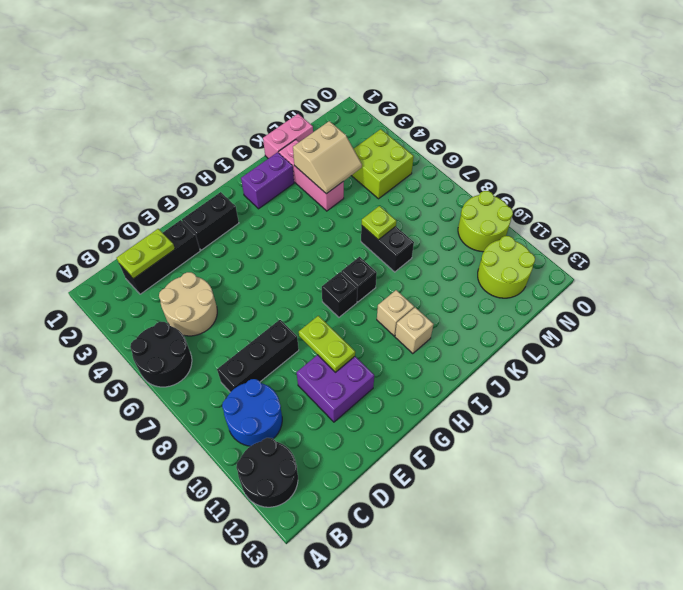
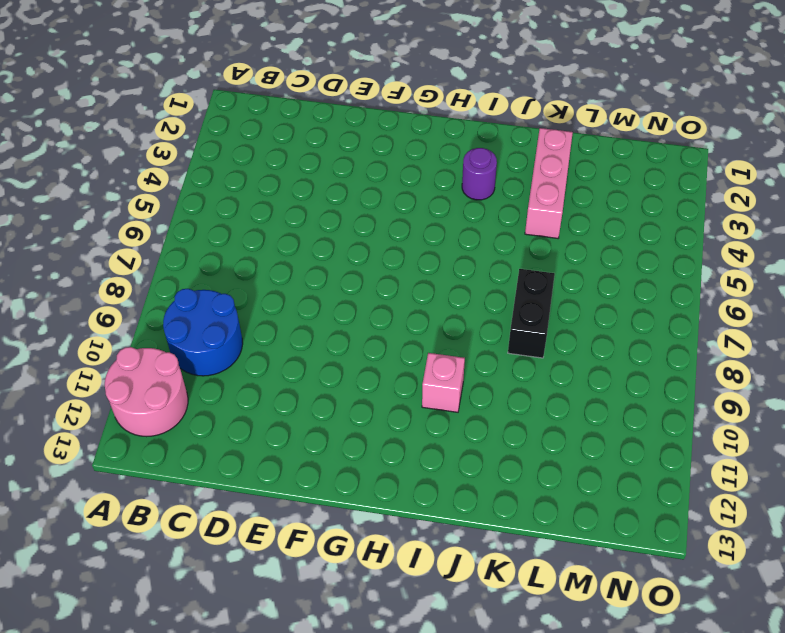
pink round brick A11:B12 level 1 -> black round brick A11:B12 level 1
purple round brick I3 level 1 -> none
pink brick I10 level 1 -> tan brick I10 level 1
none -> black round brick A5:B6 level 1
none -> black brick C2:E2 level 1
none -> tan round brick C4:D5 level 1

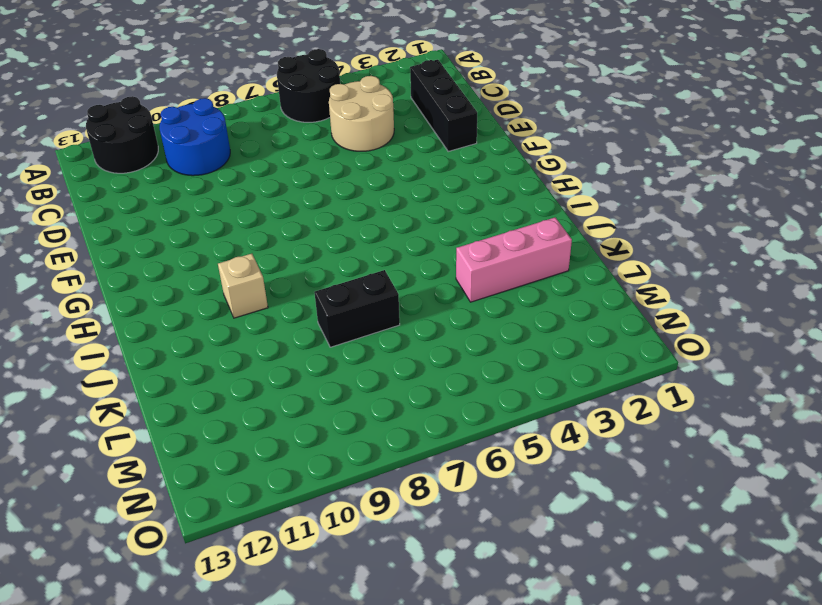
none -> black brick C8:E8 level 1
none -> purple brick E10:F11 level 1
none -> black brick F2:G2 level 1

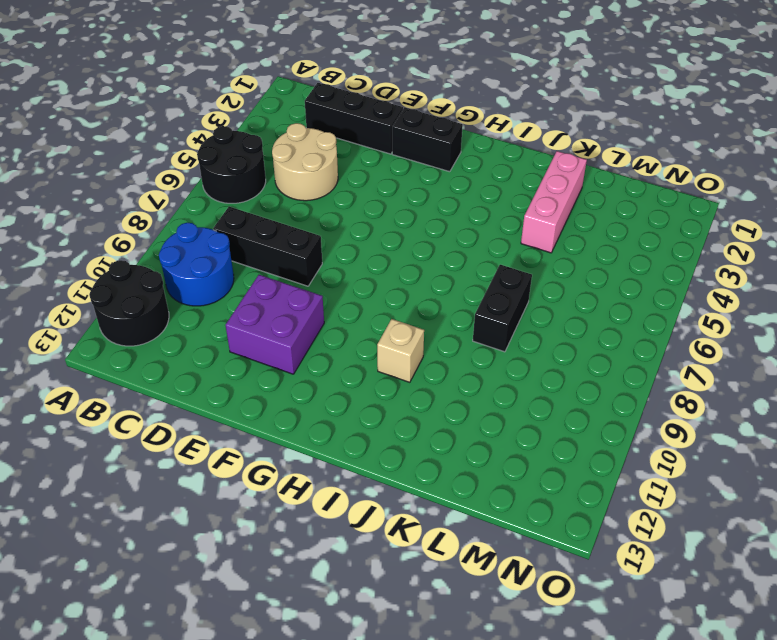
none -> black brick H8 level 1
none -> purple brick I2:J2 level 1
none -> black brick I8 level 1

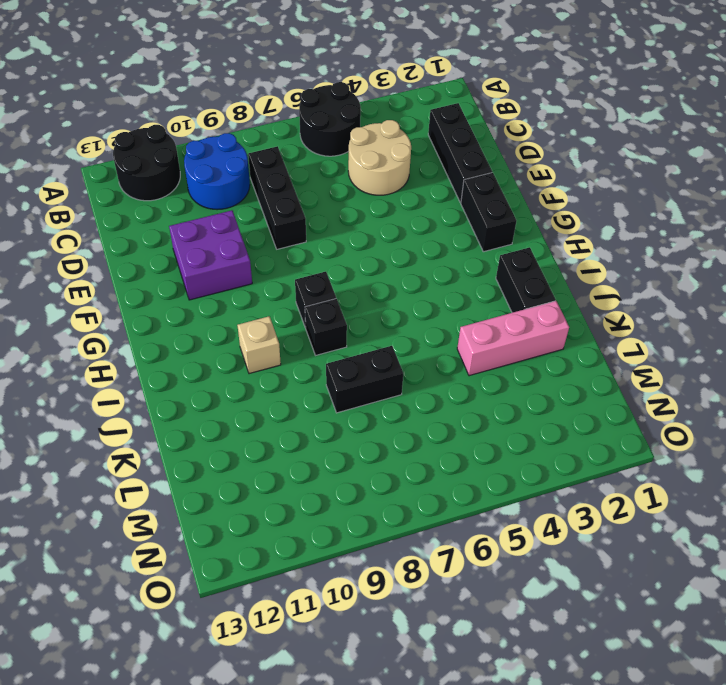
black brick I2:J2 level 1 -> purple brick I2:J2 level 1
none -> tan brick I11 level 1
none -> pink brick K1:L1 level 1
none -> lime brick M4:N5 level 1

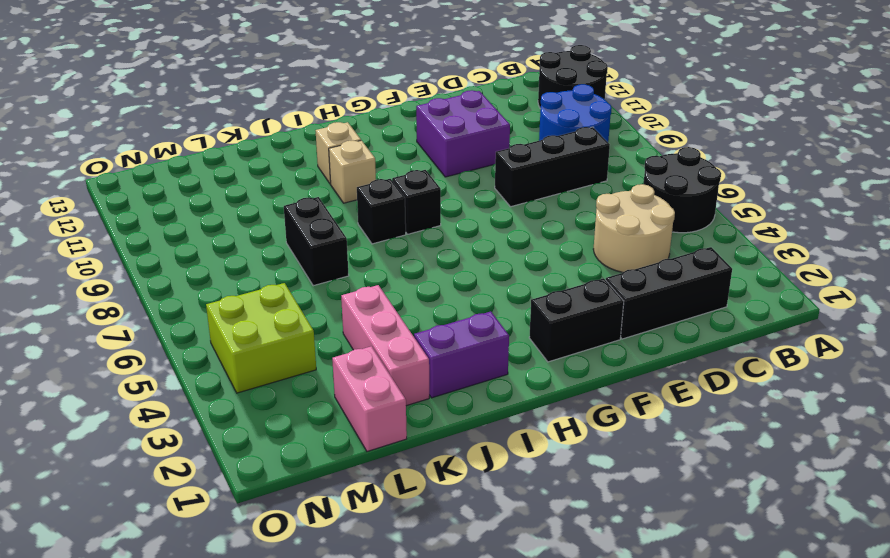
pink brick L1:L2 level 1 -> pink brick K1:L1 level 1
none -> lime round brick M11:N12 level 1
none -> lime round brick N9:O10 level 1
none -> lime plate C2:D2 level 2

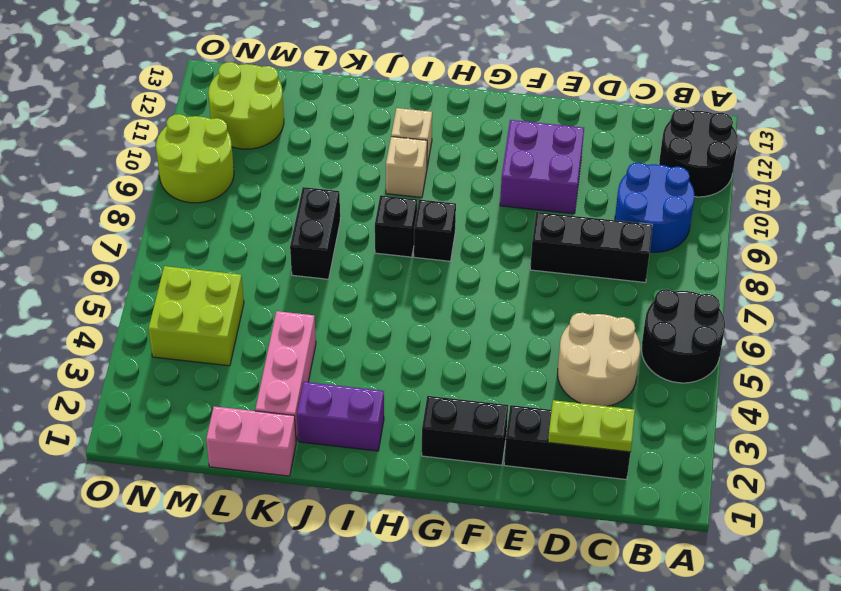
none -> lime plate F9:F10 level 2
none -> tan slope K3:L4 level 2 top 3
none -> lime plate K7 level 2

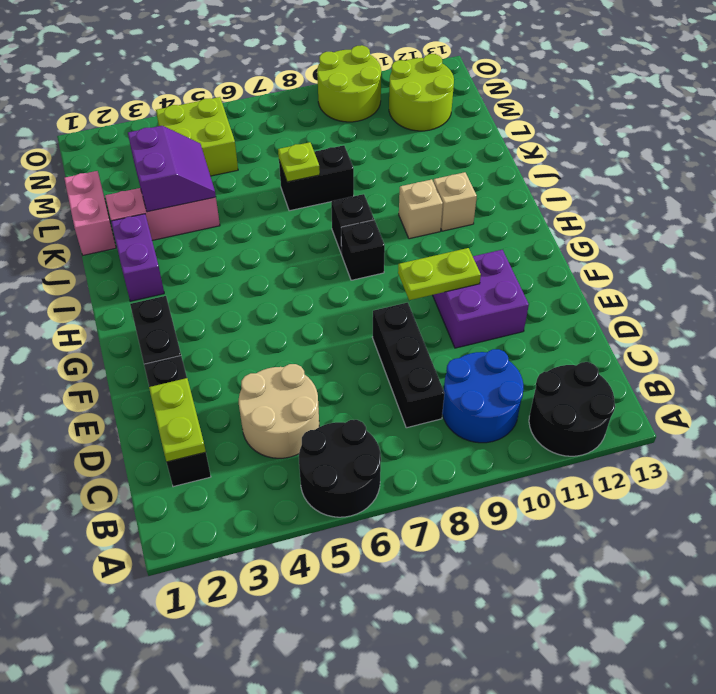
purple slope K3:L4 level 2 top 3 -> tan slope K3:L4 level 2 top 3

